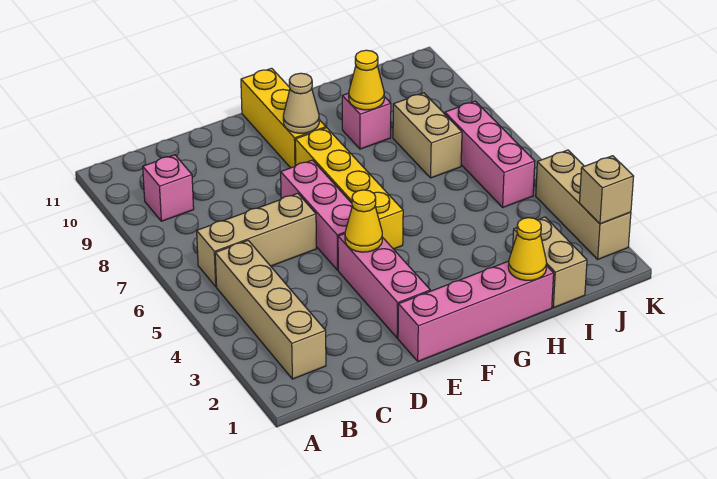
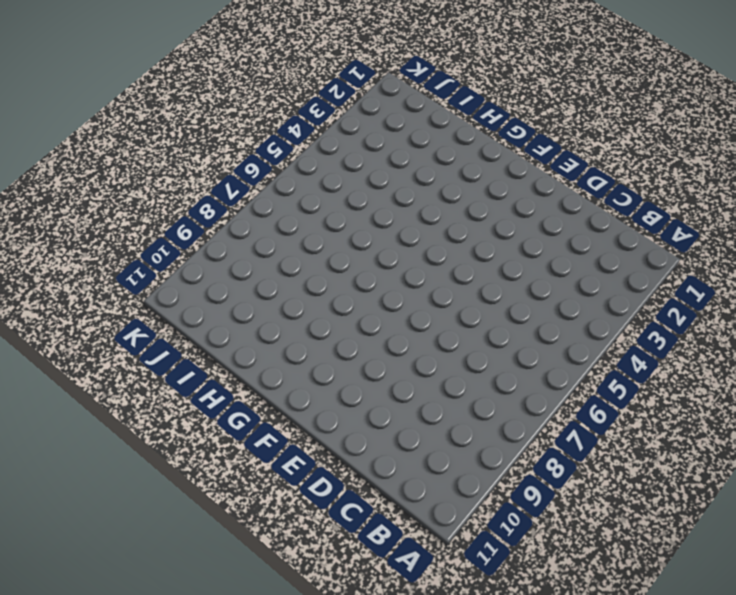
none -> tan brick B2:B5 level 1
none -> tan brick B6:D6 level 1
none -> pink brick B9 level 1

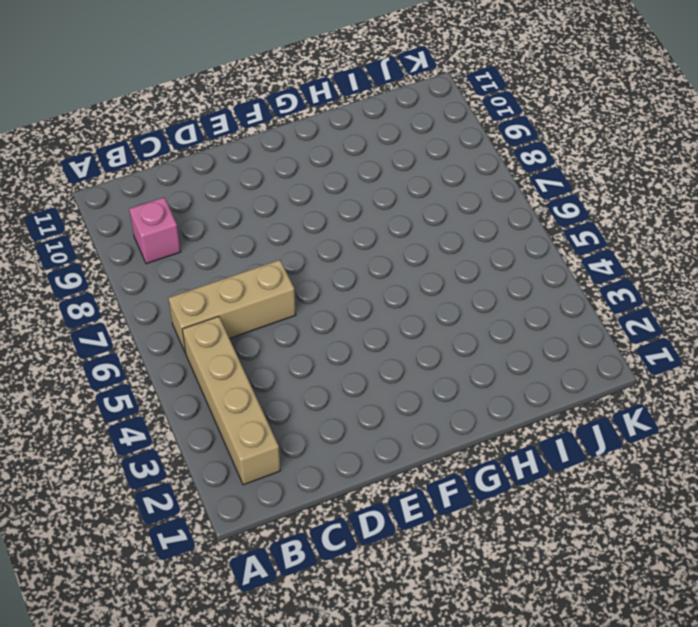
none -> pink brick E1:H1 level 1
none -> pink brick E2:E4 level 1
none -> pink brick E5:E7 level 1

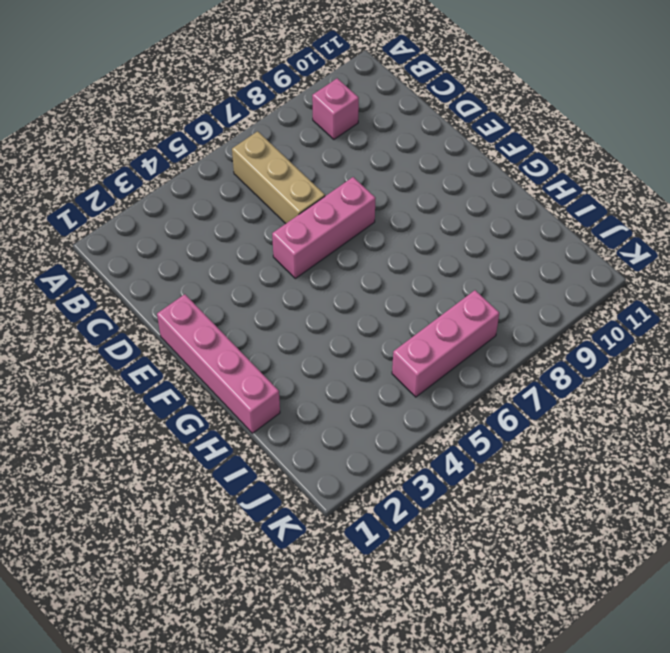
none -> tan brick B2:B5 level 1
none -> pink brick E2:E4 level 1
none -> yellow brick F5:F8 level 1

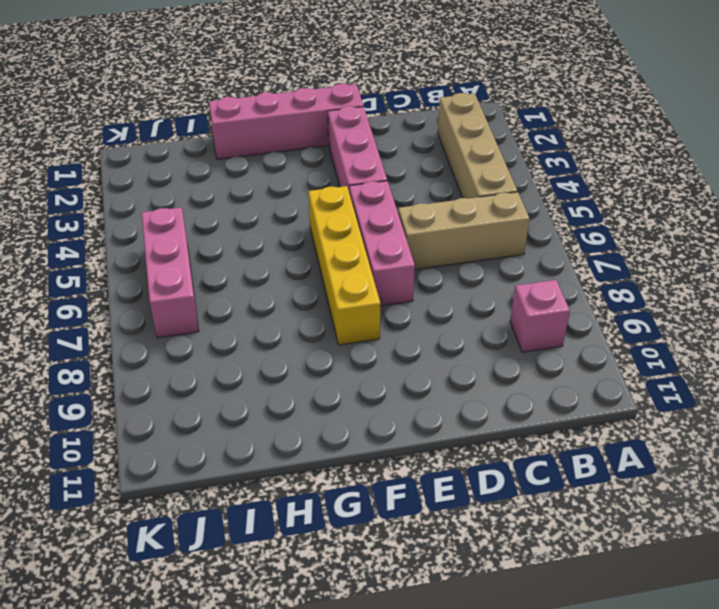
none -> yellow brick F9:F11 level 1
none -> pink brick H9 level 1
none -> tan brick I1:I2 level 1

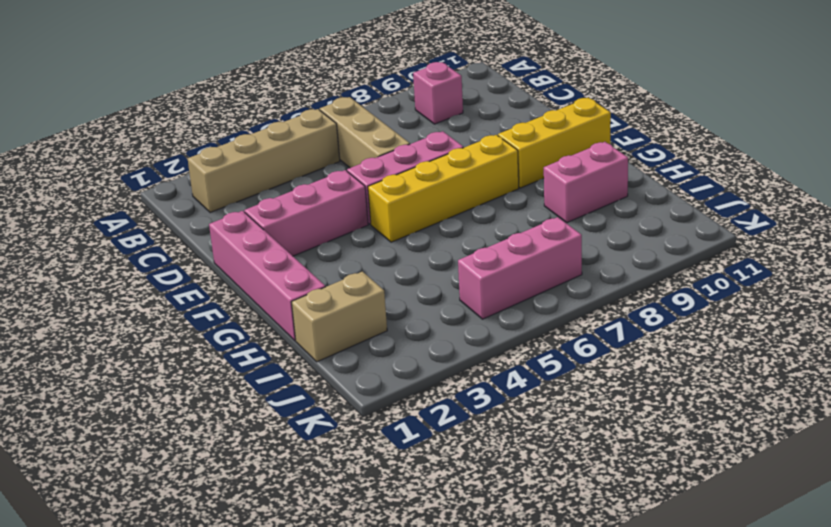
pink brick H9:H10 level 1 -> pink brick H9 level 1
none -> tan brick I7:I8 level 1
none -> tan brick K2:K4 level 1
none -> yellow cone E4 level 2

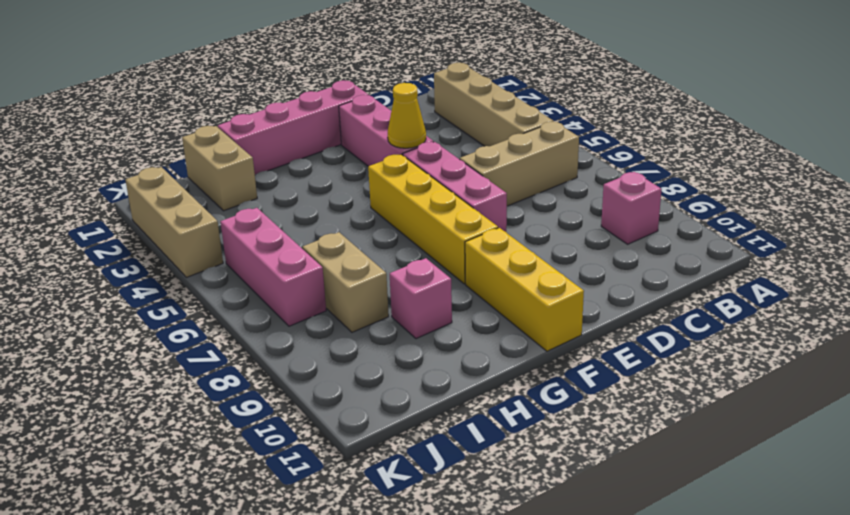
none -> tan cone F9 level 2
none -> yellow cone H1 level 2
none -> yellow cone H9 level 2

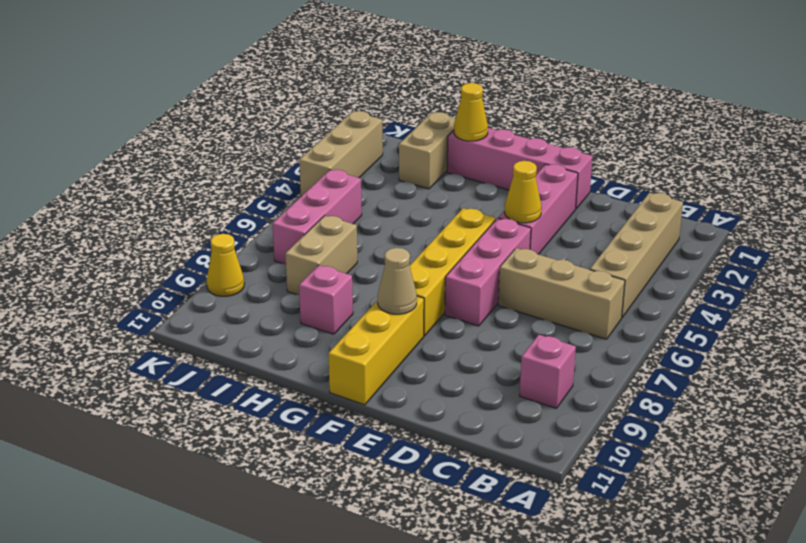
yellow cone K9 level 1 -> yellow cone H9 level 2
none -> tan brick K2 level 2

